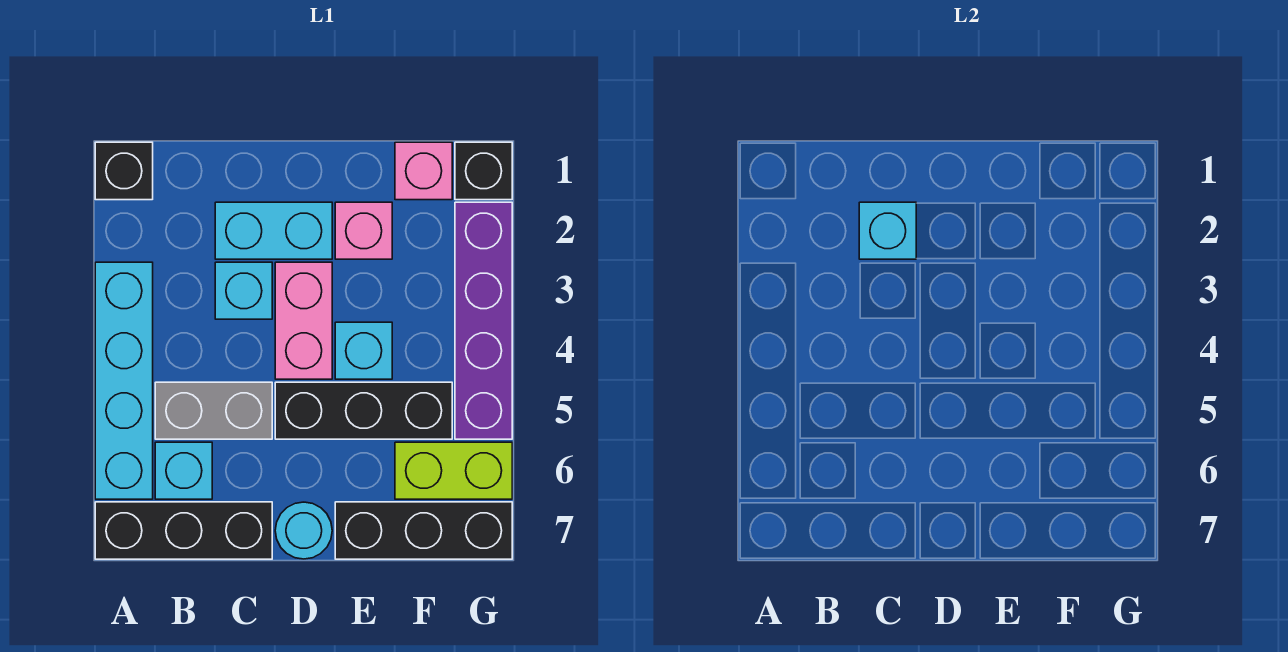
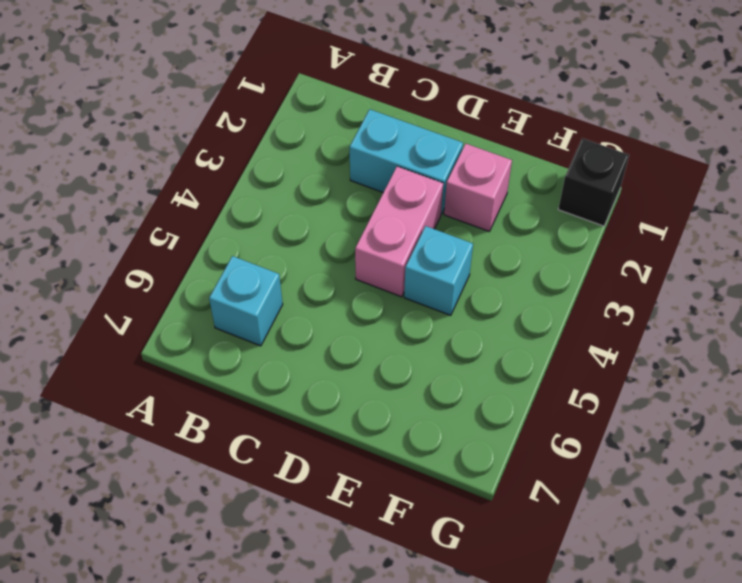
none -> black brick A1 level 1
none -> cyan brick A3:A6 level 1
none -> black brick A7:C7 level 1

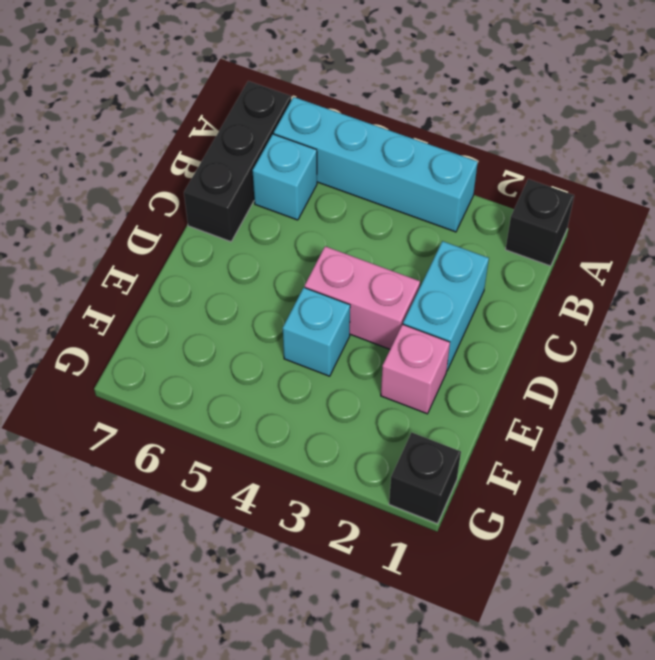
none -> grey brick B5:C5 level 1
none -> cyan brick C3 level 1
none -> black brick D5:F5 level 1

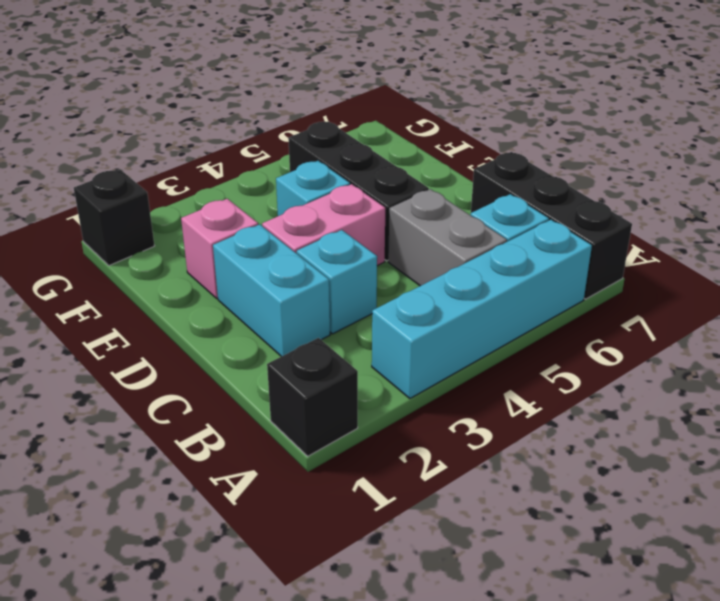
none -> cyan round brick D7 level 1
none -> black brick E7:G7 level 1
none -> pink brick F1 level 1

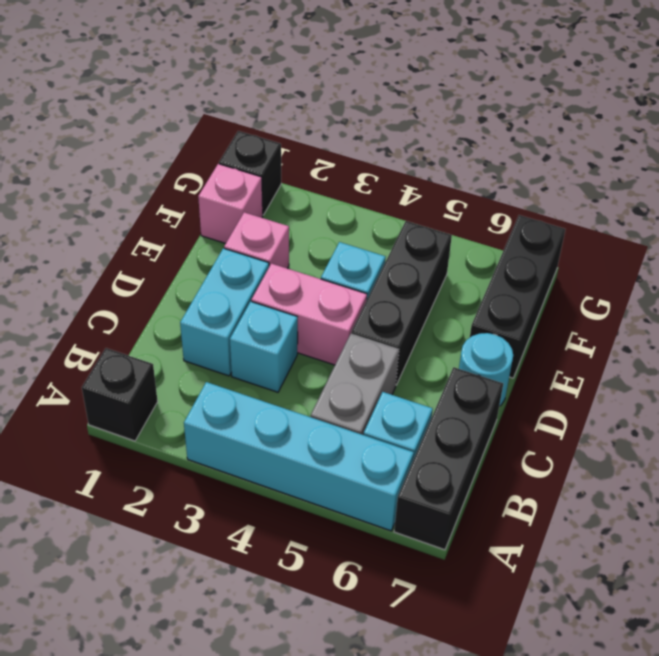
none -> lime brick F6:G6 level 1
none -> purple brick G2:G5 level 1
none -> cyan brick C2 level 2

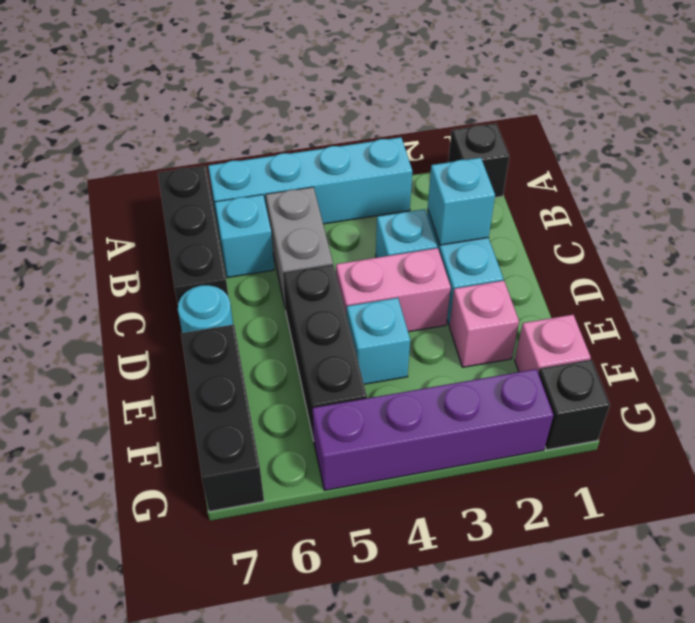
none -> lime brick F6:G6 level 1

